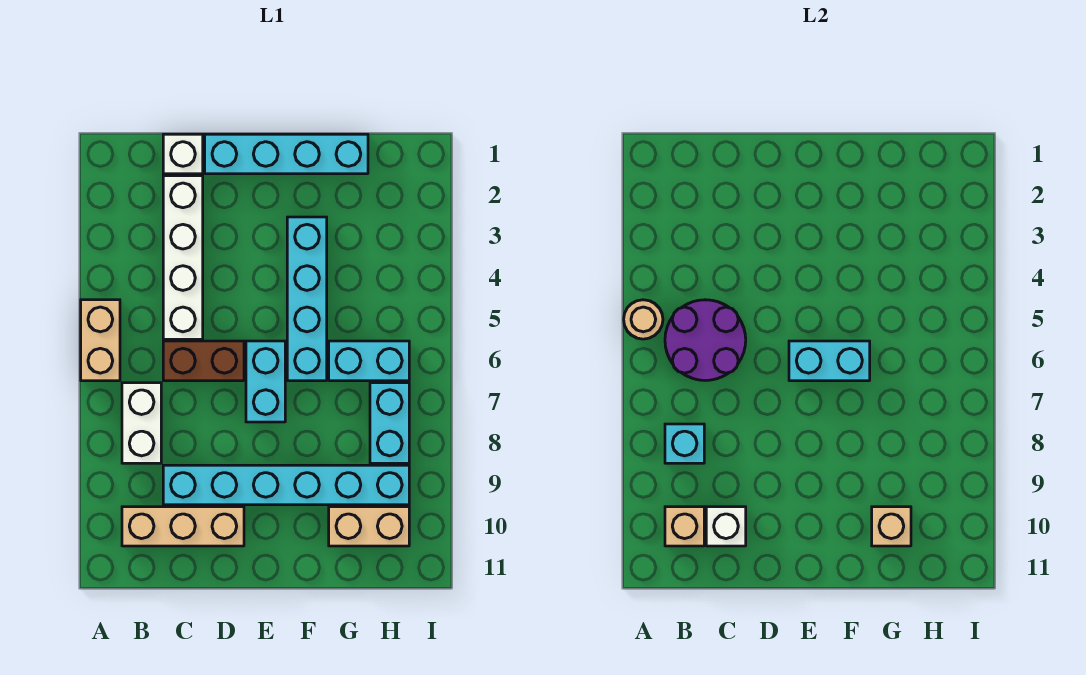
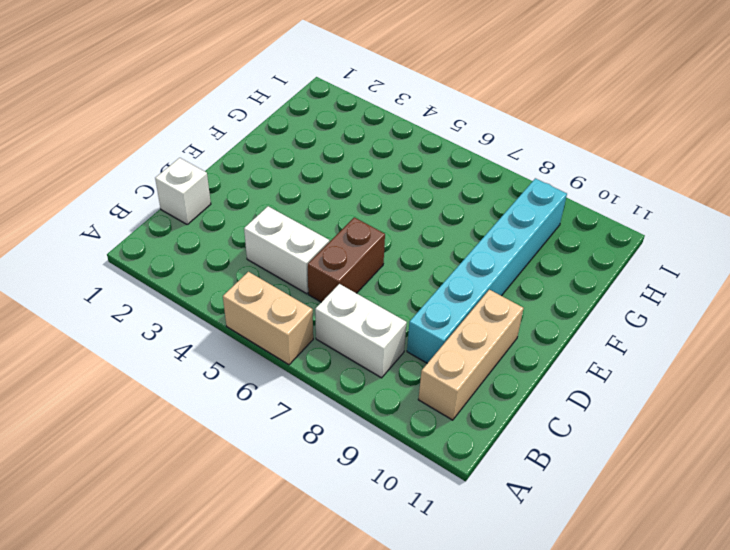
white brick C4:C5 level 1 -> white brick C2:C5 level 1
none -> cyan brick D1:G1 level 1
none -> cyan brick E6:E7 level 1
none -> cyan brick F3:F6 level 1

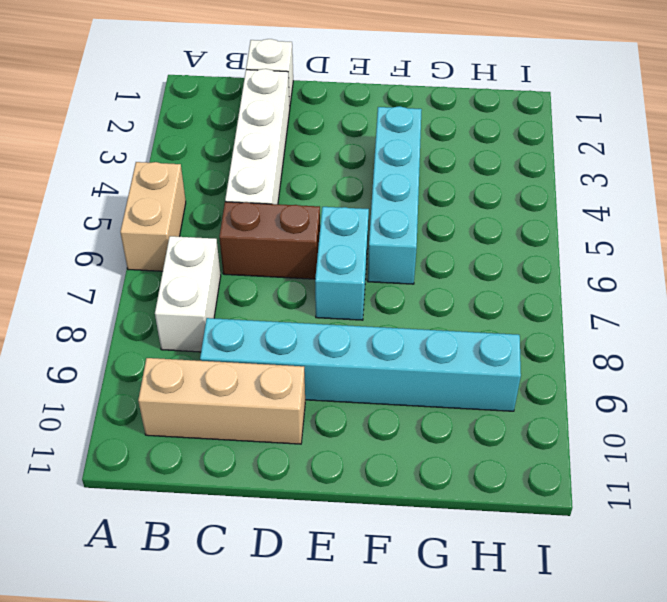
none -> cyan brick D1:G1 level 1
none -> cyan brick G6:H6 level 1
none -> tan brick G10:H10 level 1

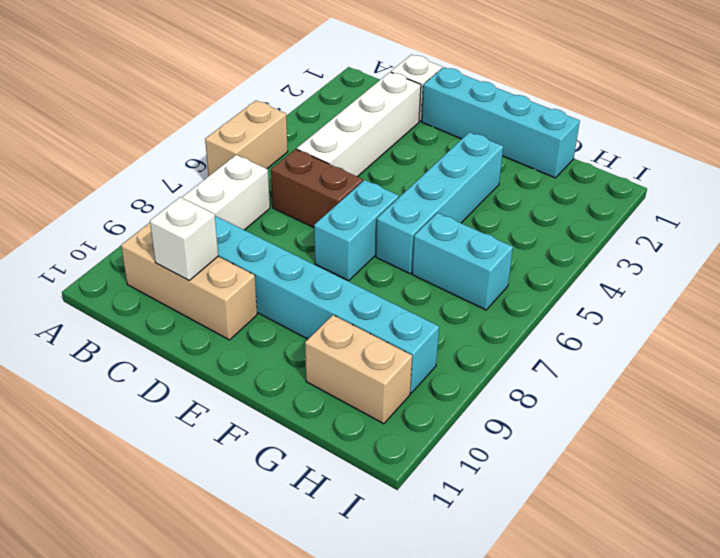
none -> cyan brick H7:H8 level 1
none -> tan round brick A5 level 2
none -> purple round brick B5:C6 level 2

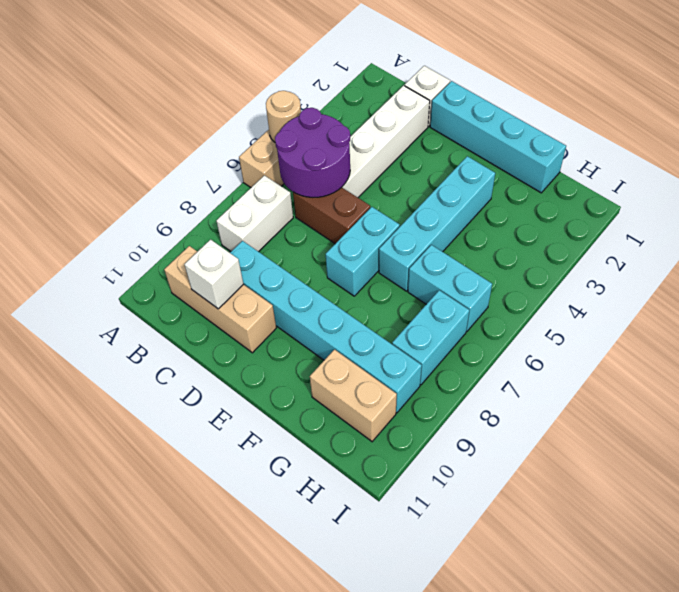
none -> cyan brick B8 level 2
none -> tan brick B10 level 2
none -> cyan brick E6:F6 level 2

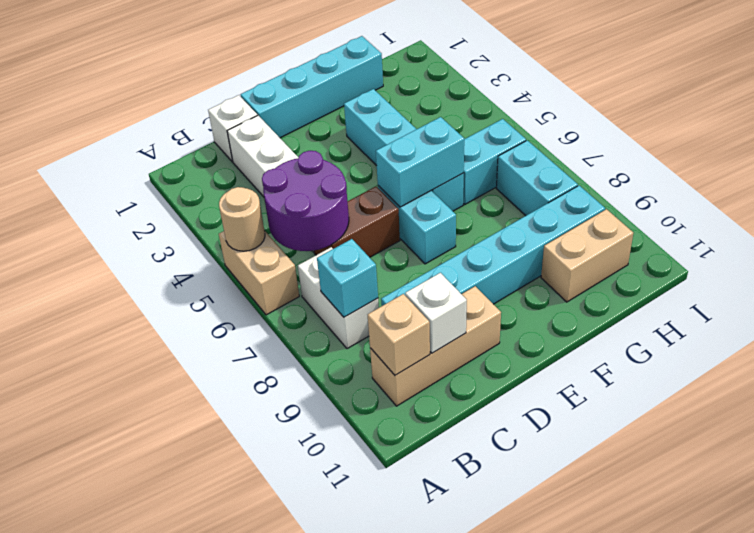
none -> tan brick G10 level 2

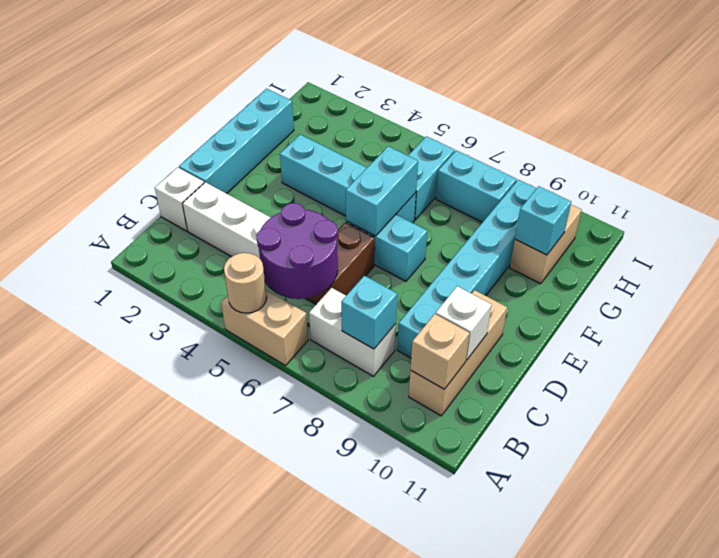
cyan brick G10 level 2 -> tan brick G10 level 2

